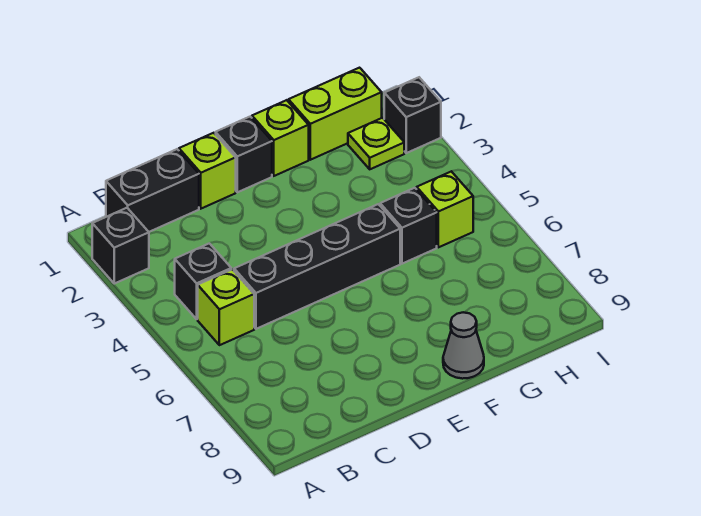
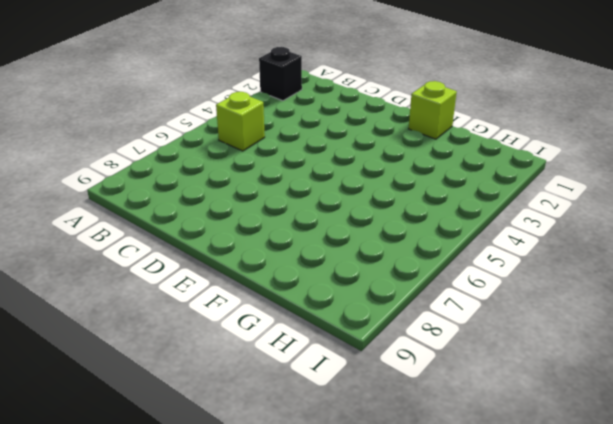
none -> black brick B1:C1 level 1
none -> black brick B4 level 1
none -> black brick C5:F5 level 1

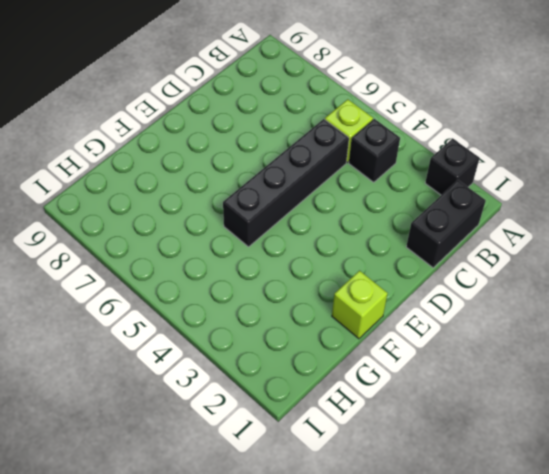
none -> lime brick D1 level 1
none -> black brick E1 level 1
none -> grey cone F9 level 1

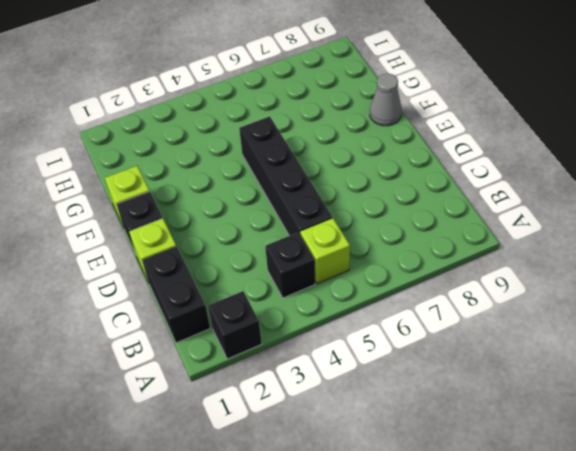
none -> lime brick G1:H1 level 1
none -> black brick G5 level 1
none -> lime plate H2 level 1

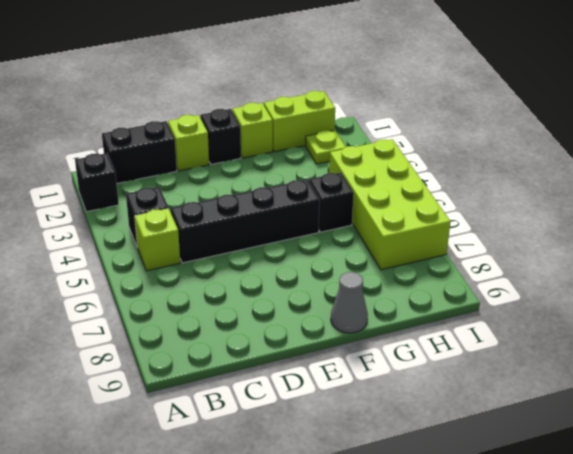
lime brick H4:I7 level 1 -> lime brick H5 level 1
none -> black brick I2 level 1

